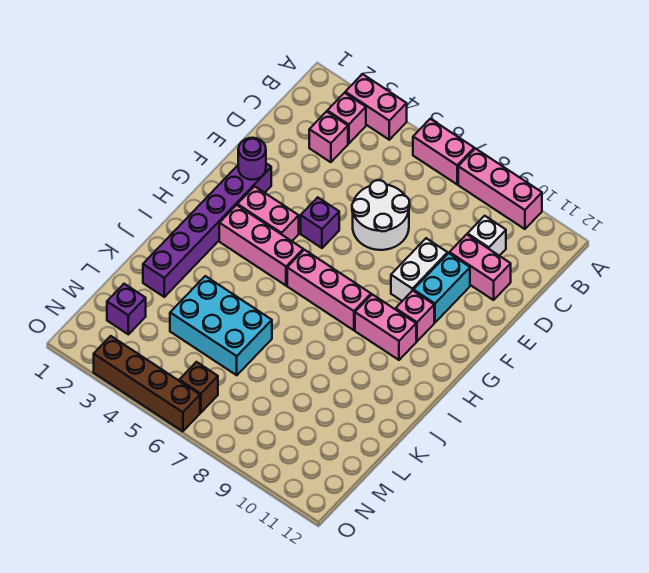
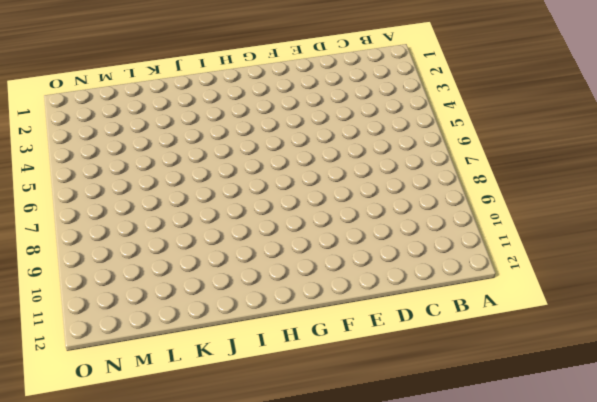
none -> pink brick A3:A4 level 1
none -> pink brick A6:A7 level 1
none -> pink brick A8:A10 level 1

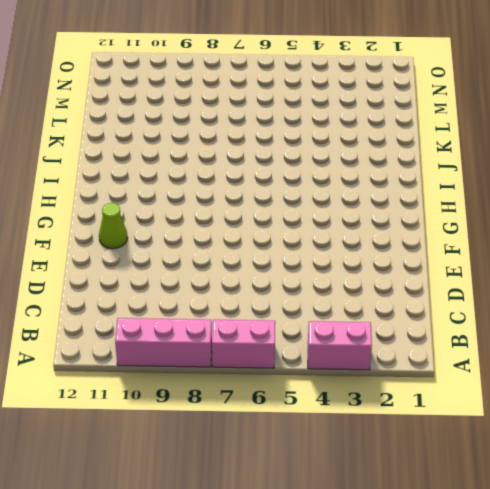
lime cone F11 level 1 -> none
none -> pink brick B3 level 1
none -> pink brick C3 level 1
none -> white brick C10 level 1

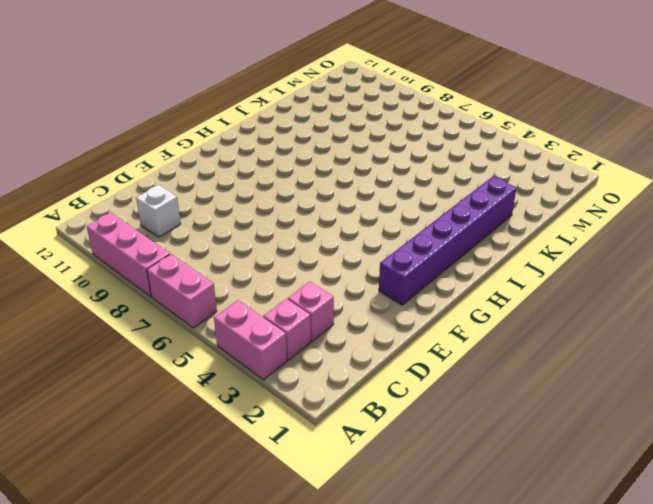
none -> white round brick D6:E7 level 1
none -> pink brick D10:D11 level 1
none -> white brick E9:F9 level 1

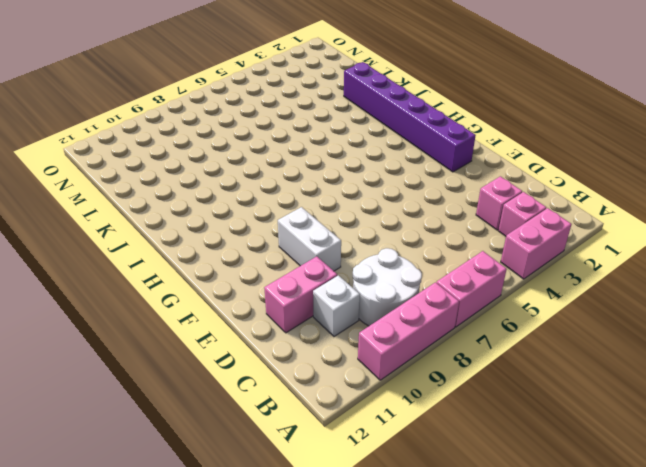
white round brick B8:C9 level 1 -> white round brick D6:E7 level 1
none -> cyan brick E10:F10 level 1
none -> purple brick F5 level 1
none -> pink brick G3:G4 level 1

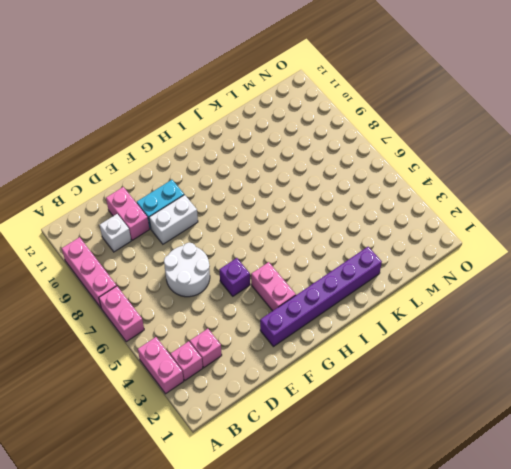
none -> pink brick G10 level 1
none -> pink brick H3:H5 level 1
none -> pink brick H6:H8 level 1

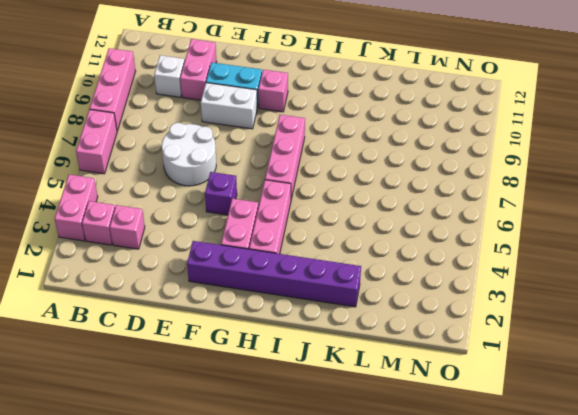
none -> pink brick H9:H10 level 1
none -> cyan brick K4:L6 level 1
none -> purple brick M2 level 1

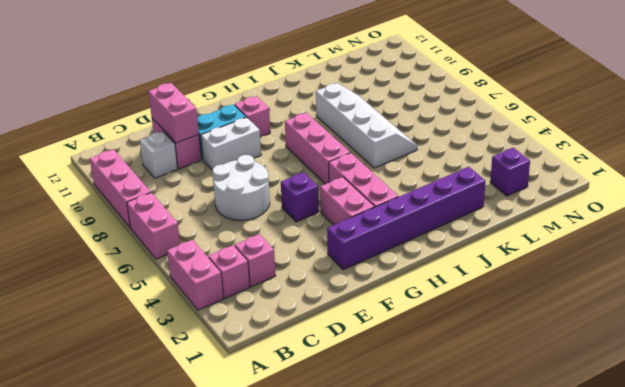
pink brick D10:D11 level 2 -> pink brick H9:H10 level 1
white slope J6:K9 level 1 top J -> cyan brick K4:L6 level 1
none -> brown brick N6 level 1
none -> brown brick O3:O6 level 1
none -> purple round brick F2 level 2

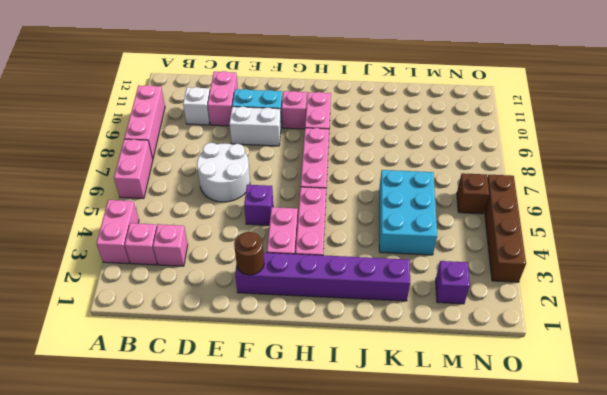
brown round brick F2 level 2 -> purple round brick F2 level 2

